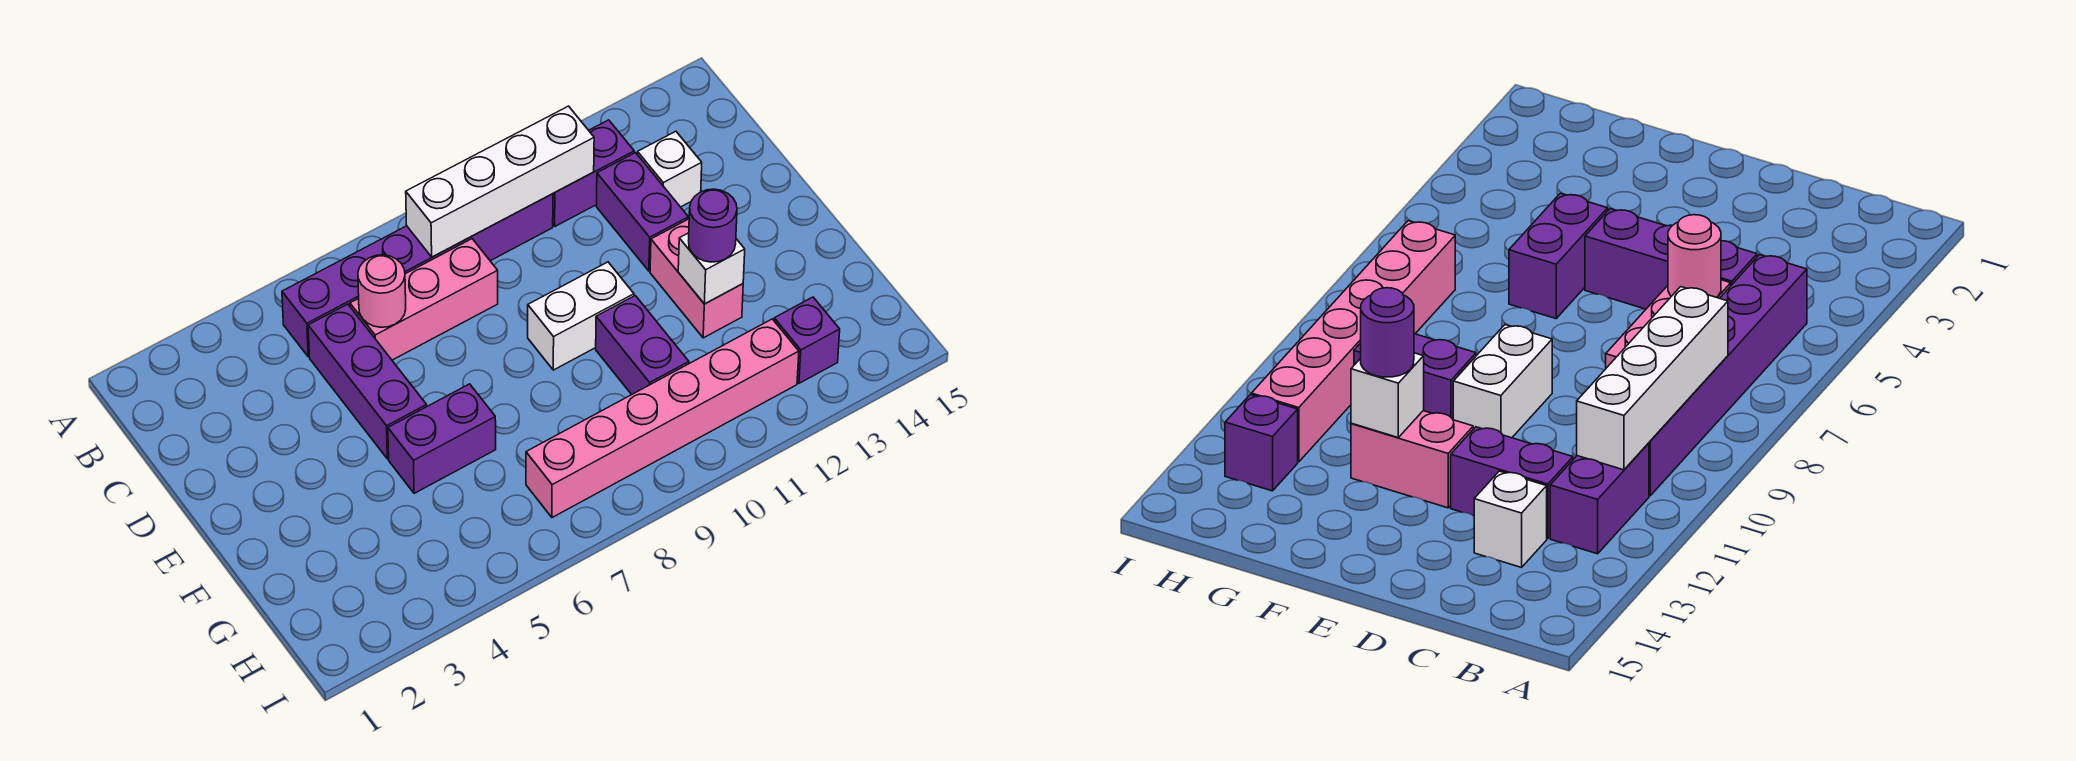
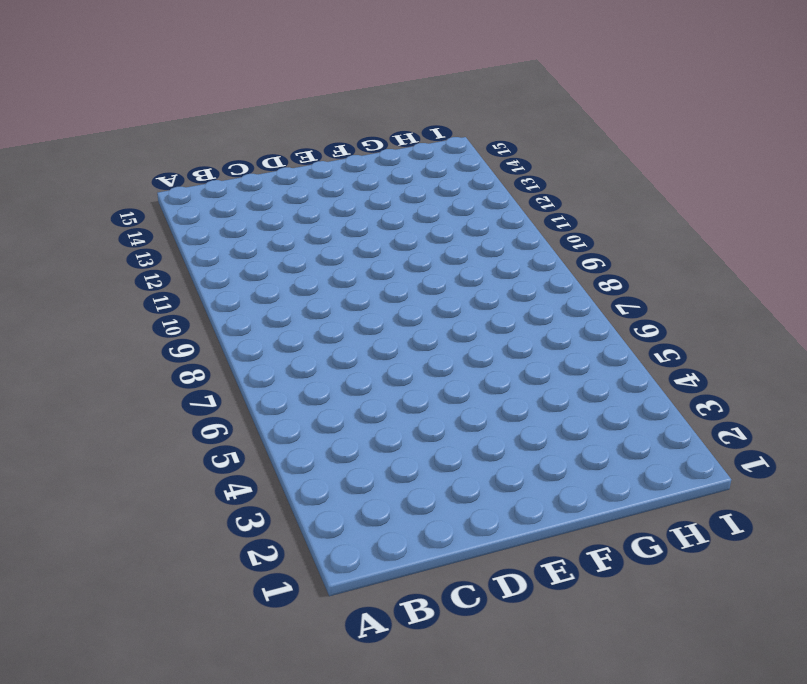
none -> purple brick B5:B10 level 1
none -> purple brick B11:B12 level 1
none -> purple brick C5:E5 level 1

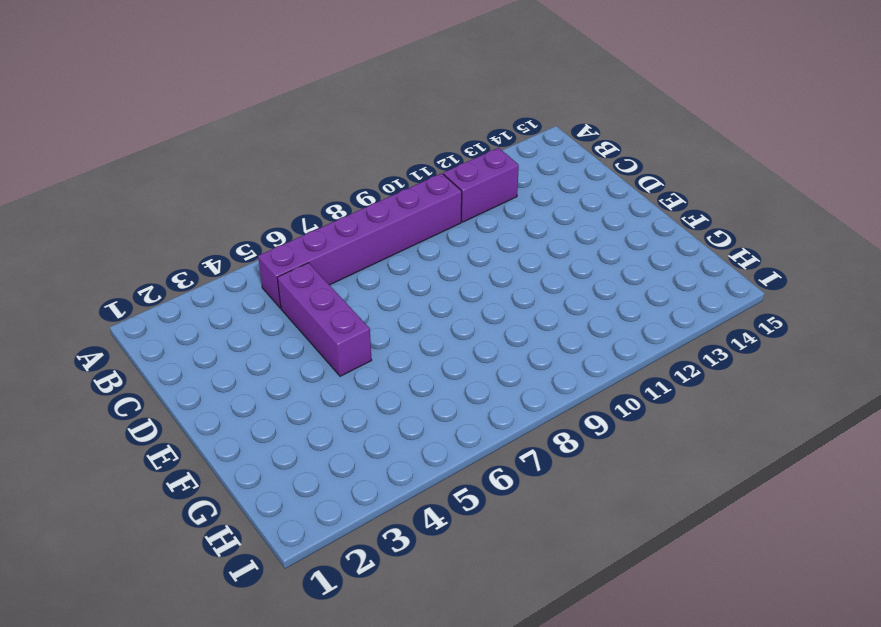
none -> pink brick C6:C8 level 1
none -> purple brick C12:D12 level 1
none -> white brick C13 level 1

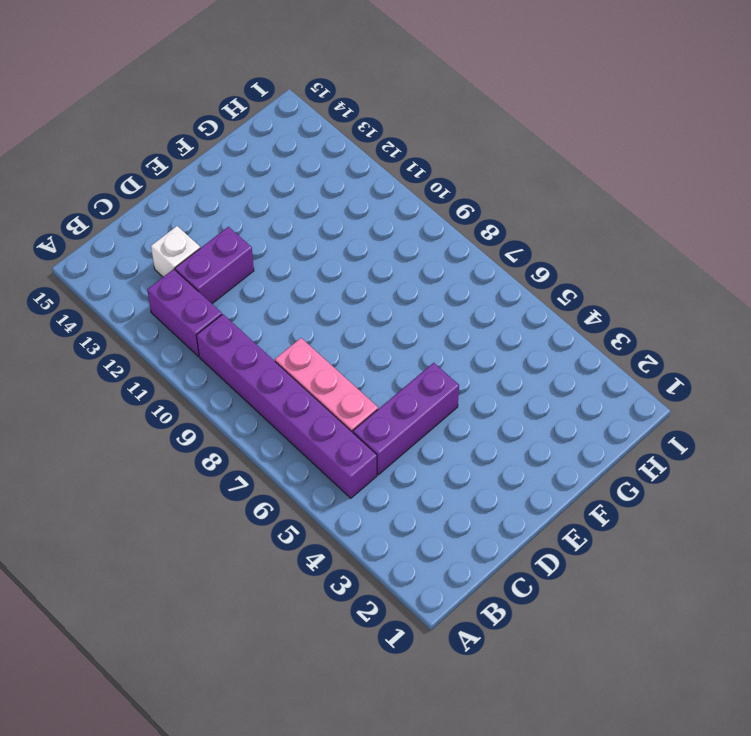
none -> white brick E9:E10 level 1
none -> pink brick E12:F12 level 1
none -> purple brick F5:F6 level 1

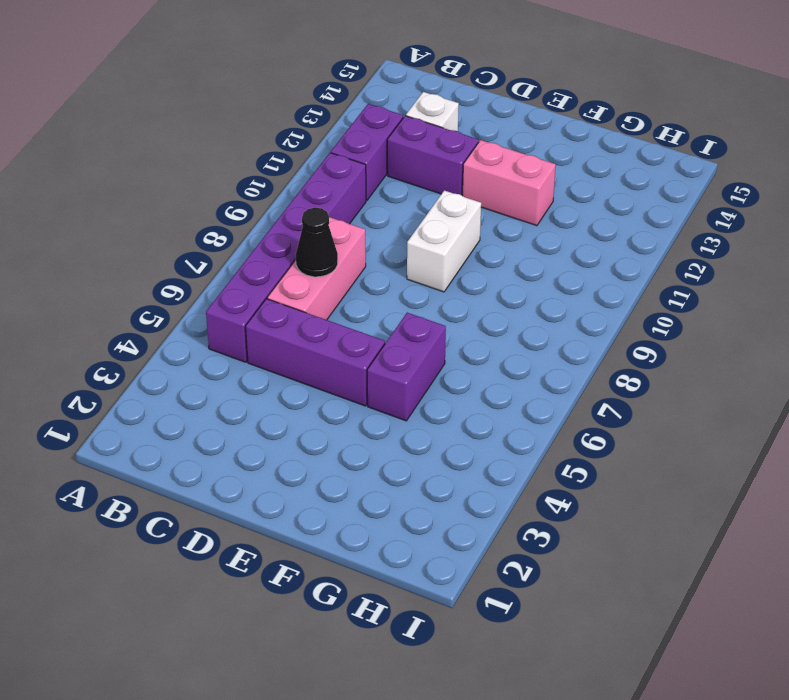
black cone C7 level 2 -> none
none -> purple brick F10:G10 level 1
none -> pink brick H7:H12 level 1
none -> purple brick H13 level 1

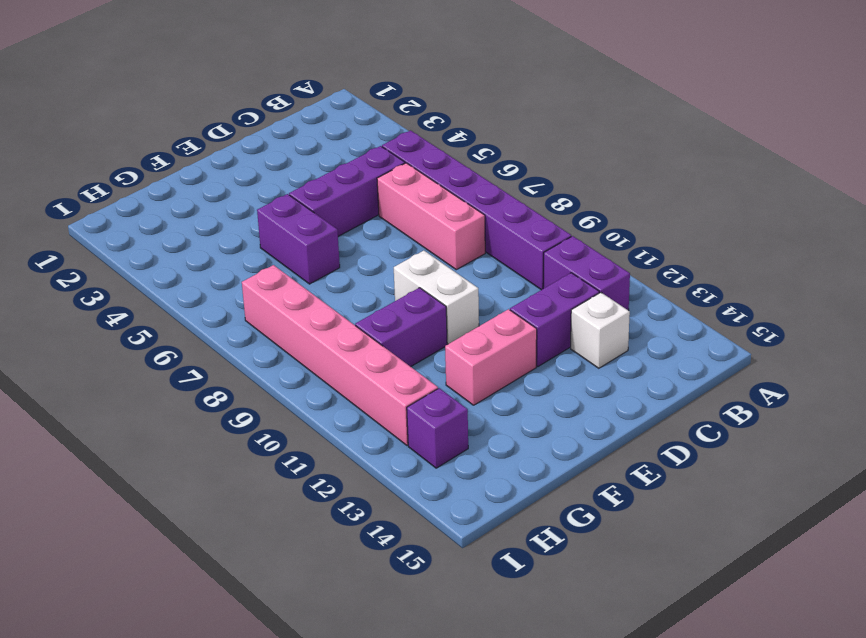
none -> white brick B8:B11 level 2
none -> pink round brick C6 level 2
none -> white brick F12 level 2

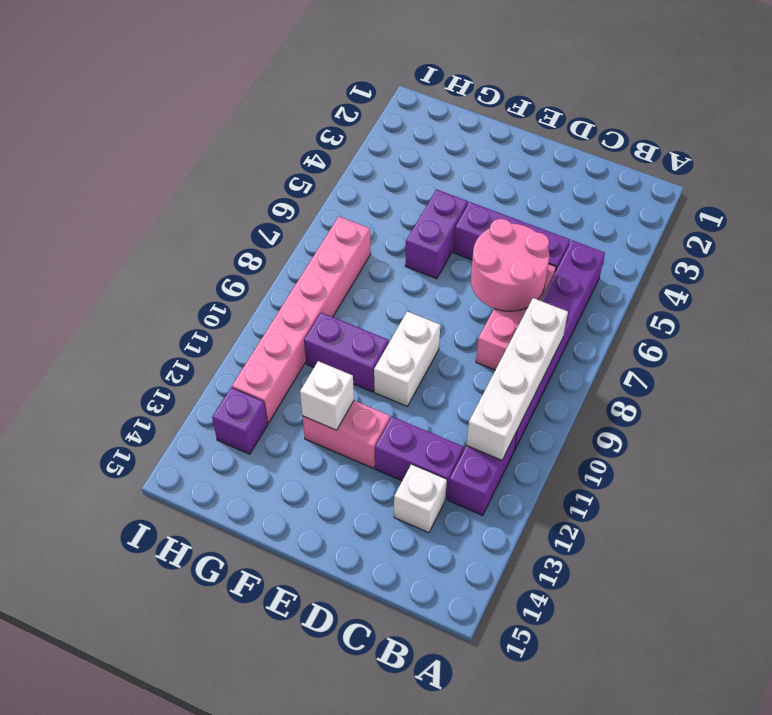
pink round brick C6:D7 level 2 -> pink round brick C6 level 2
none -> purple round brick F12 level 3

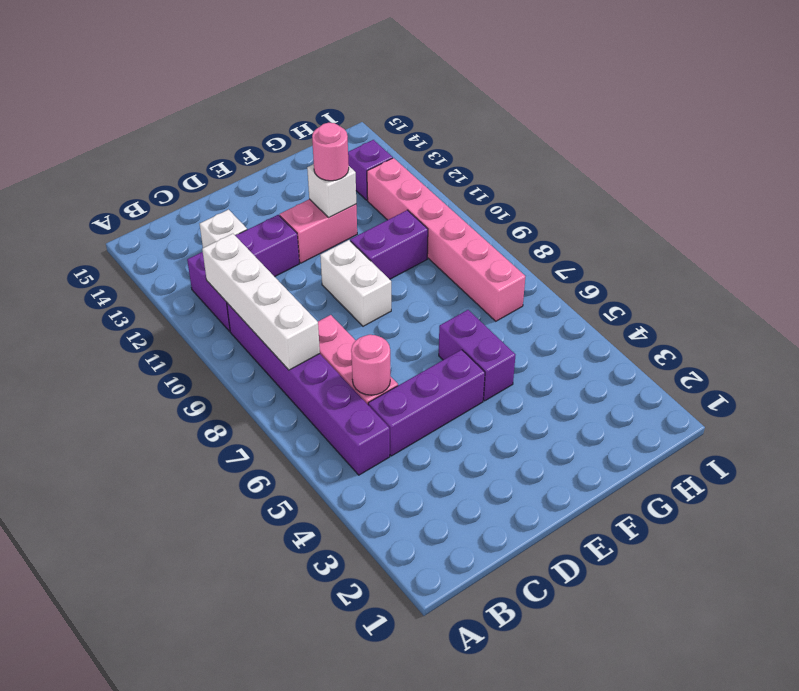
pink round brick F12 level 3 -> purple round brick F12 level 3

